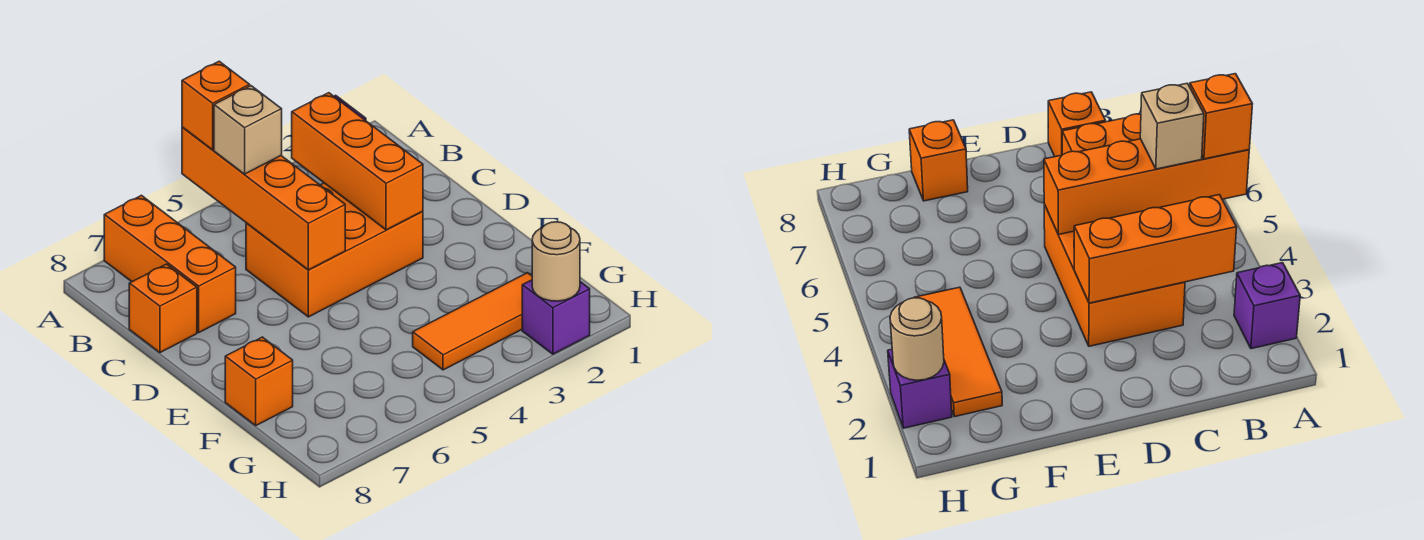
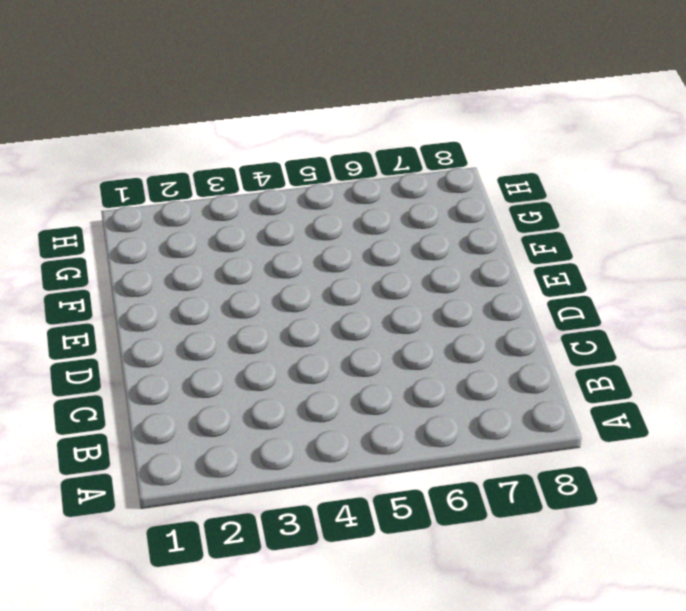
none -> purple brick A2 level 1
none -> orange brick A7:C7 level 1
none -> orange brick C3:D5 level 1

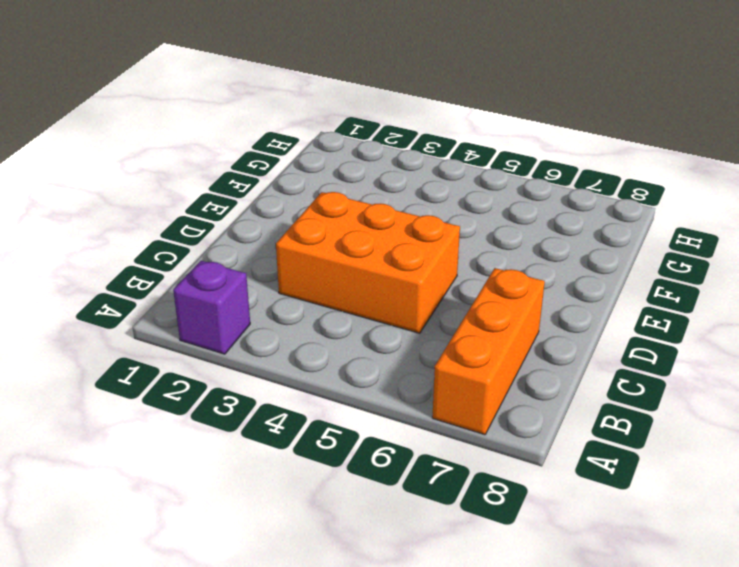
none -> orange brick C8 level 1
none -> orange brick F8 level 1
none -> orange tile G2:G4 level 1

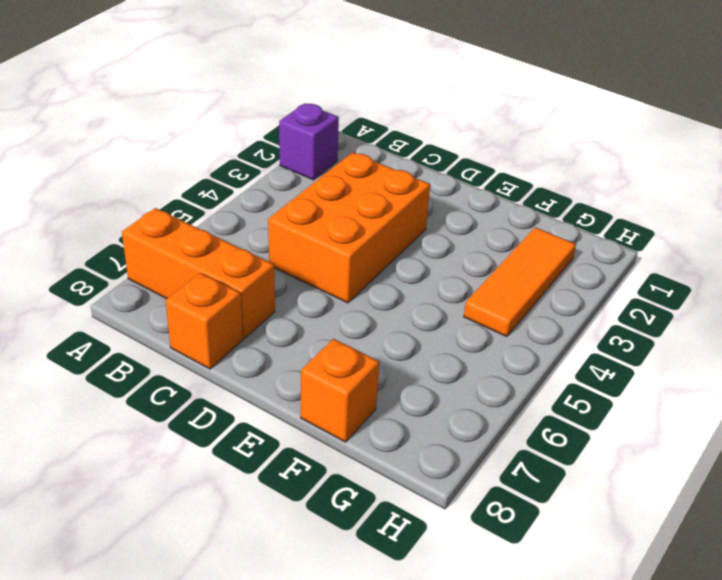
none -> purple brick H2 level 1
none -> orange brick A5:D5 level 2
none -> orange brick B3:D3 level 2

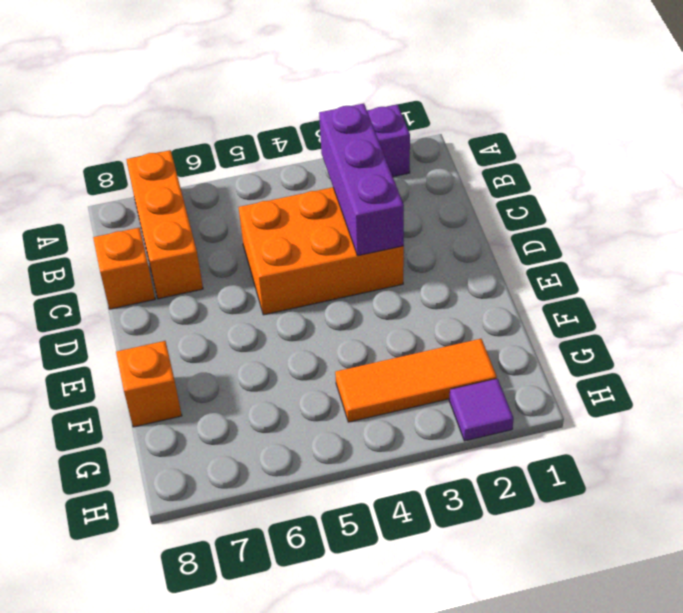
purple brick B3:D3 level 2 -> orange brick B3:D3 level 2
purple tile H2 level 1 -> purple brick H2 level 1
none -> orange brick A5:D5 level 2
none -> tan round brick H2 level 2
none -> orange brick A5 level 3

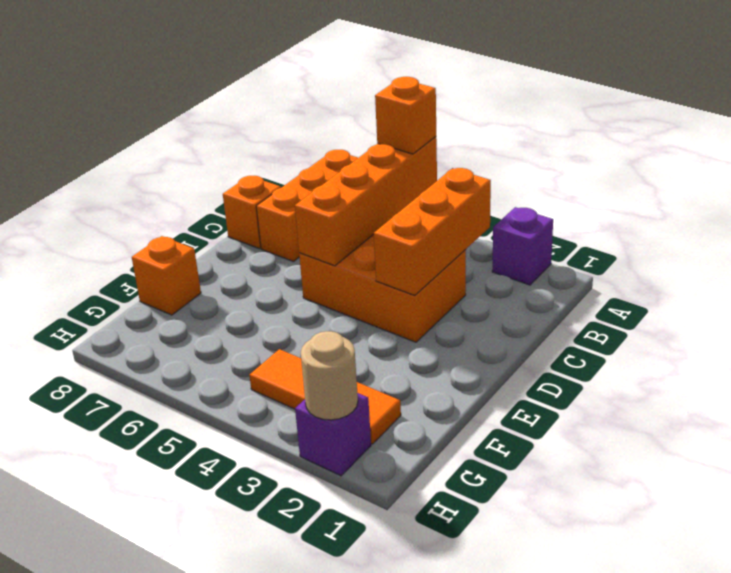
none -> tan brick B5 level 3

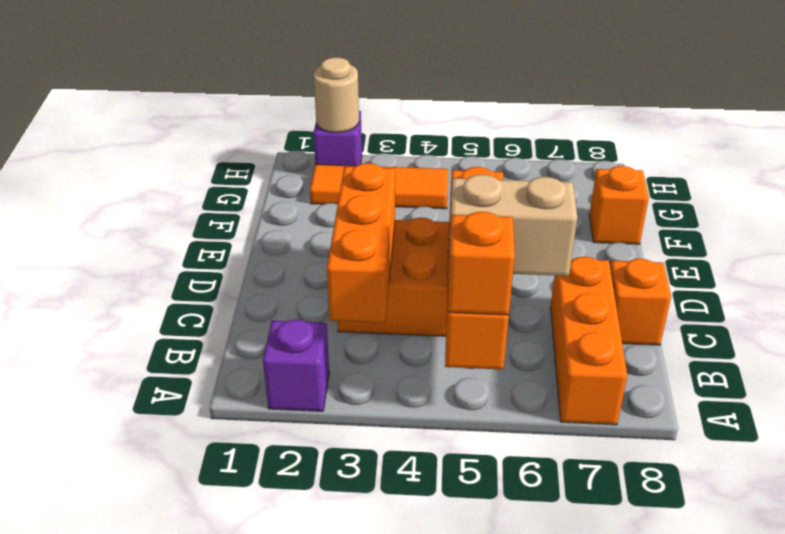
tan brick B5:B6 level 3 -> tan brick B5 level 3

